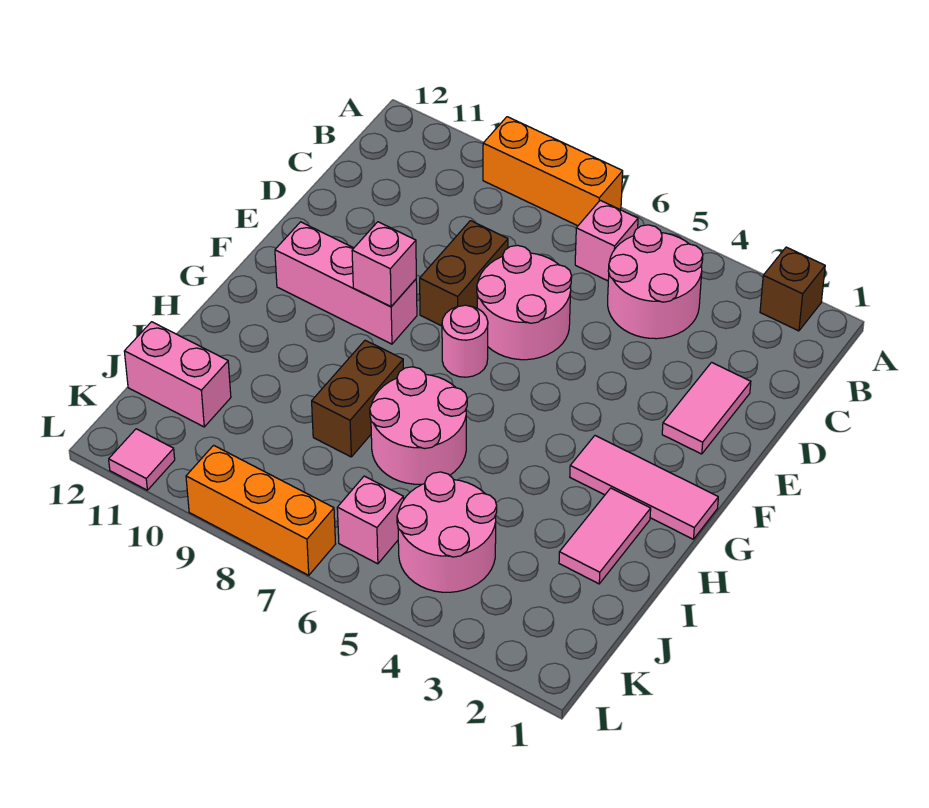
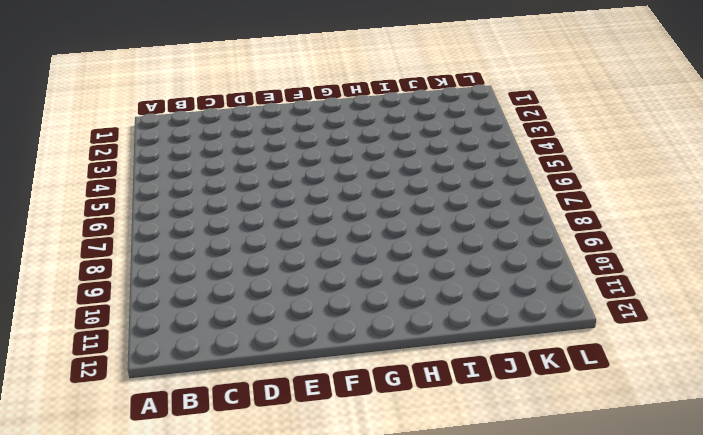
none -> brown brick A2 level 1
none -> orange brick A7:A9 level 1
none -> pink round brick B4:C5 level 1

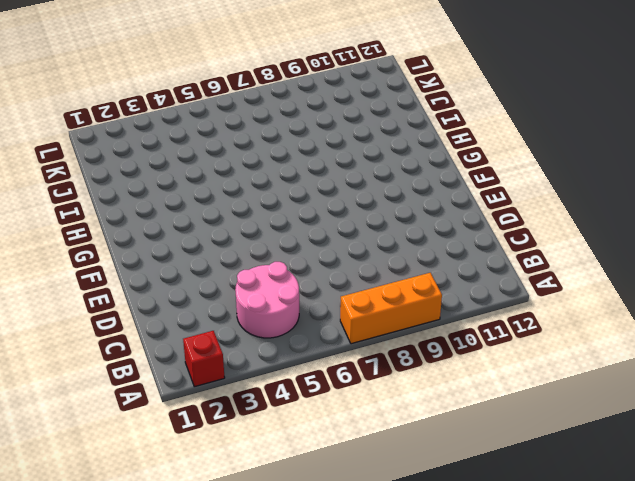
red brick A2 level 1 -> brown brick A2 level 1
none -> pink brick B6 level 1
none -> pink tile D2:E2 level 1
none -> pink round brick D6:E7 level 1

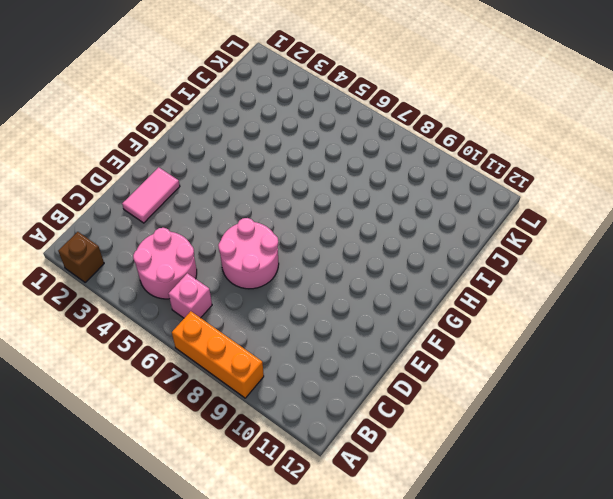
none -> brown brick D8:E8 level 1
none -> pink round brick F7 level 1
none -> pink brick F9:F11 level 1

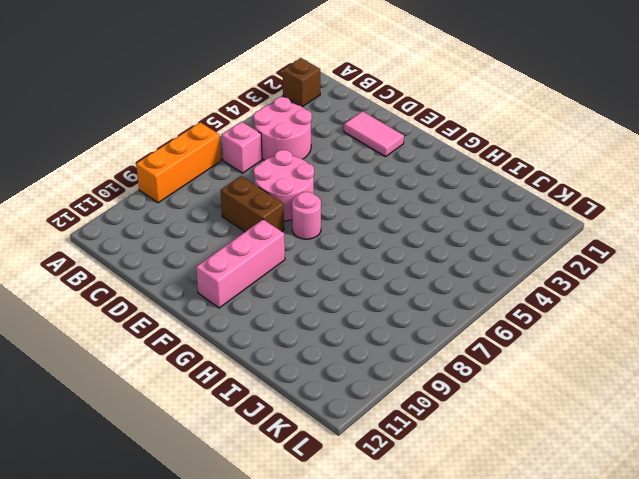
none -> pink tile G1:G3 level 1
none -> pink tile H2:I2 level 1
none -> pink round brick H6:I7 level 1

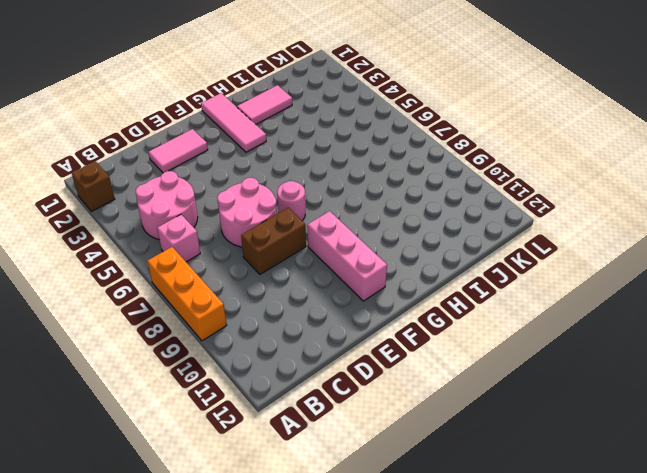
none -> pink round brick H6:I7 level 1
none -> brown brick H8:I8 level 1
none -> pink round brick J4:K5 level 1

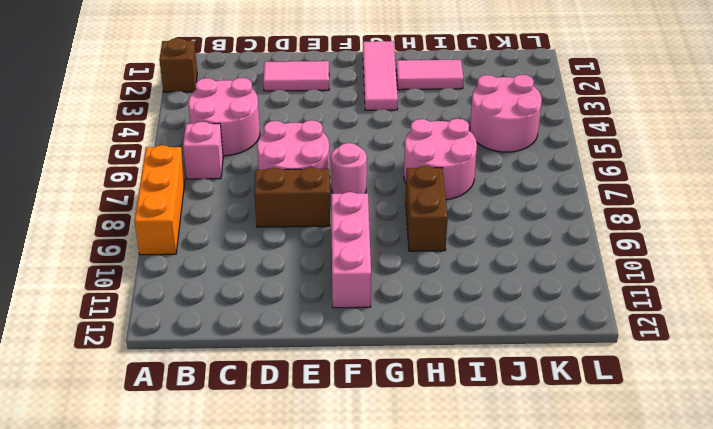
brown brick H8:H9 level 1 -> brown brick H8:I8 level 1
none -> pink brick J11:J12 level 1
none -> pink brick K6 level 1
none -> orange brick L7:L9 level 1

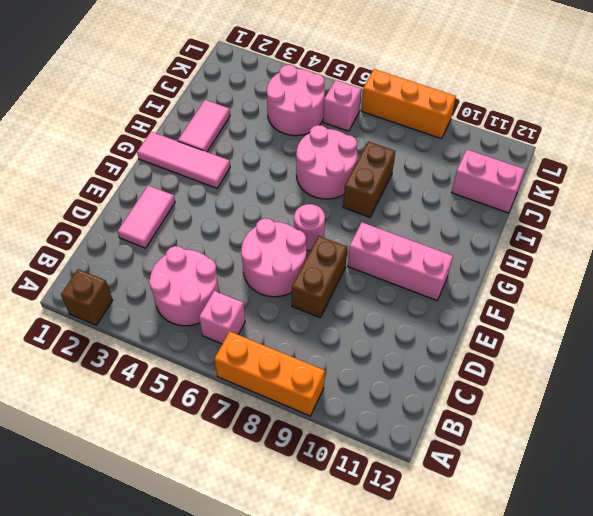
none -> pink tile L11 level 1
none -> pink brick F9 level 2

